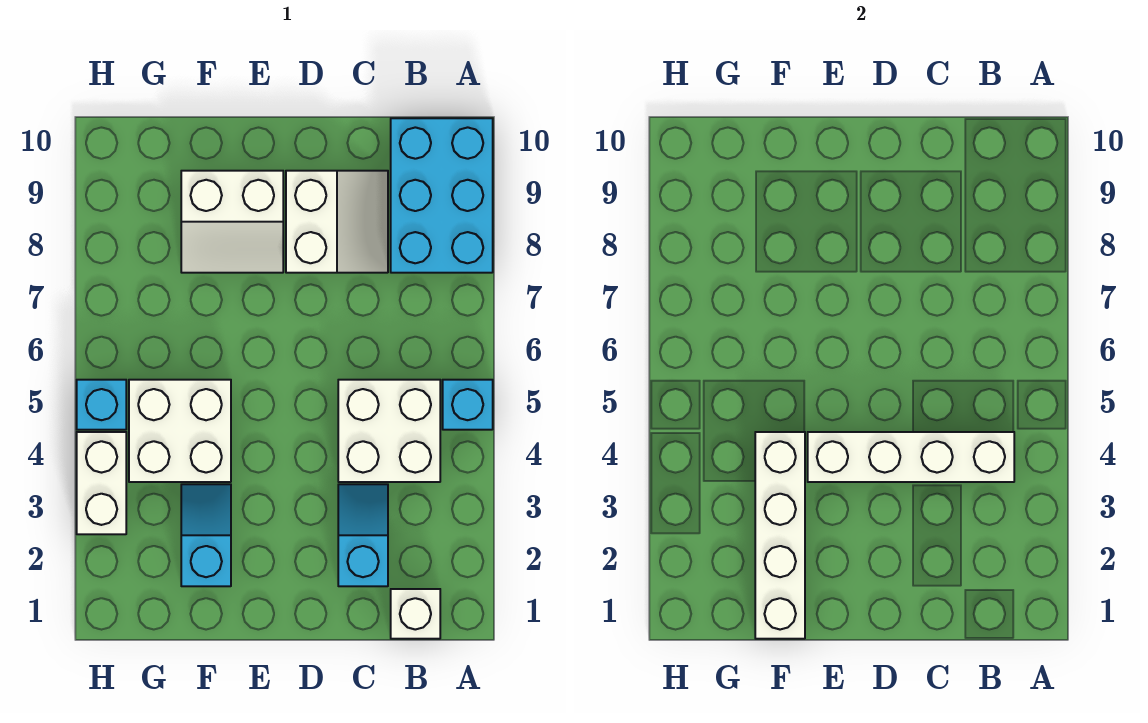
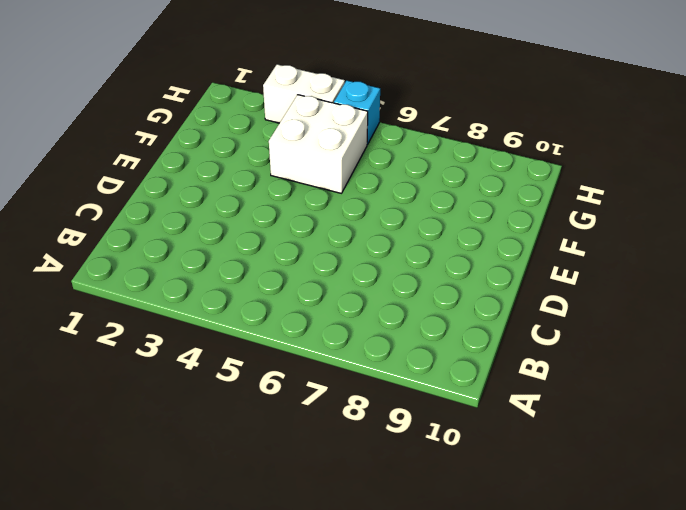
none -> cyan brick A5 level 1
none -> cyan brick A8:B10 level 1
none -> white brick B1 level 1

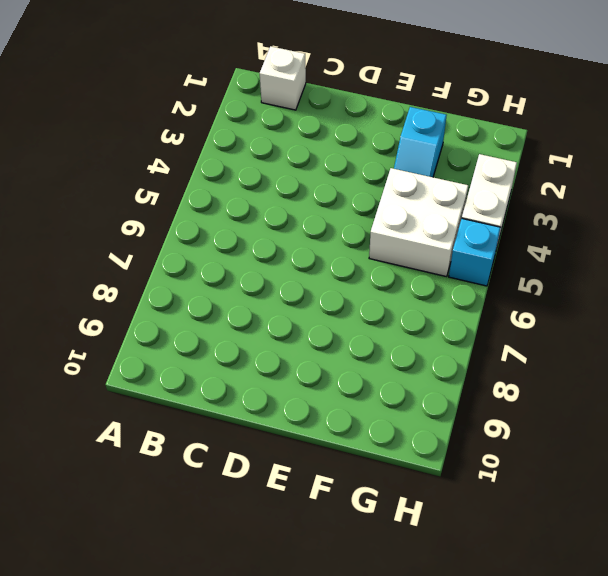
none -> cyan brick A5 level 1
none -> cyan brick A8:B10 level 1
none -> white brick B4:C5 level 1

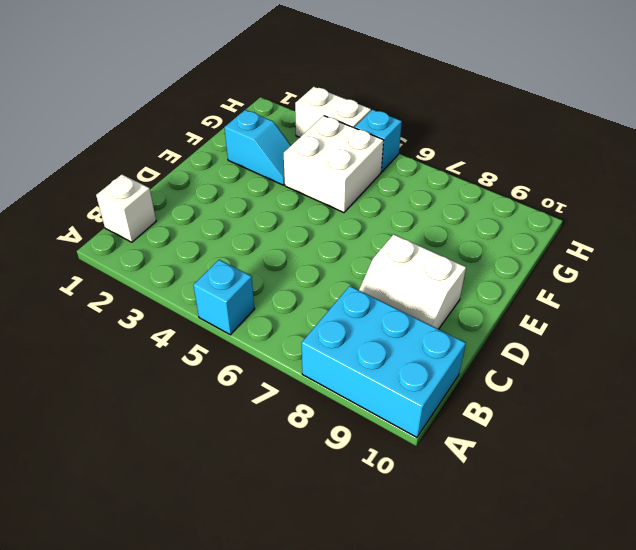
none -> white brick B4:C5 level 1
none -> cyan slope C2:C3 level 1 top 2
none -> white slope E8:F9 level 1 top 9

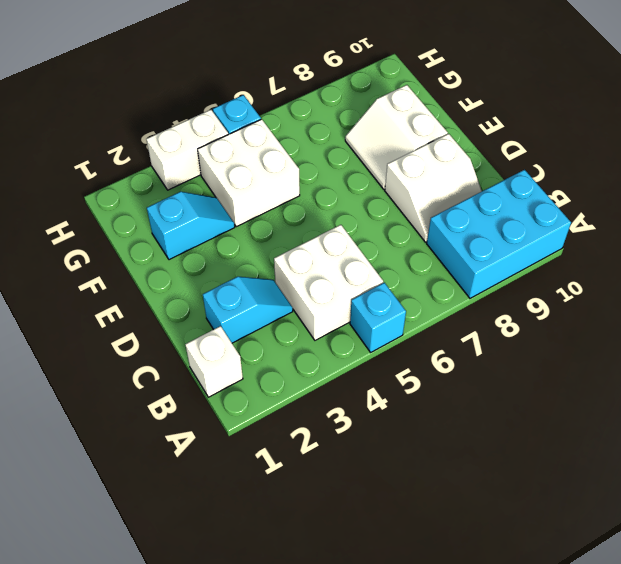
none -> white brick B4:E4 level 2
none -> white brick F1:F4 level 2

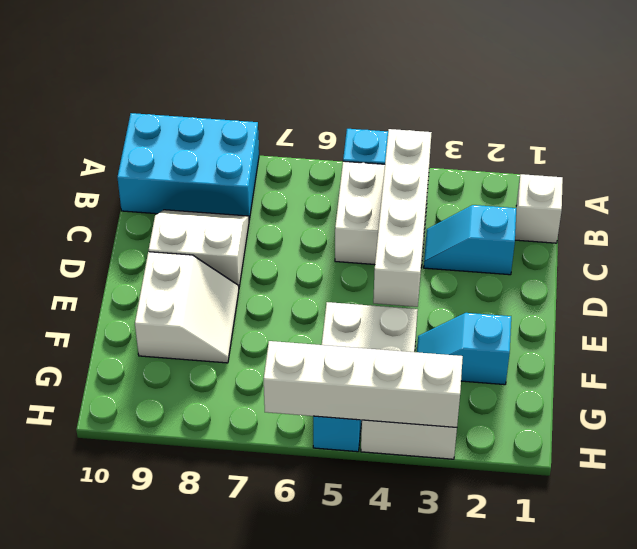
white brick H3:H6 level 2 -> white brick F1:F4 level 2

